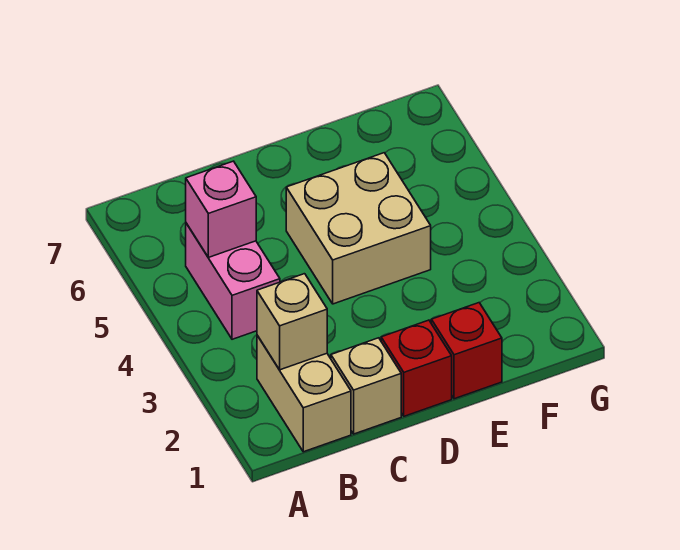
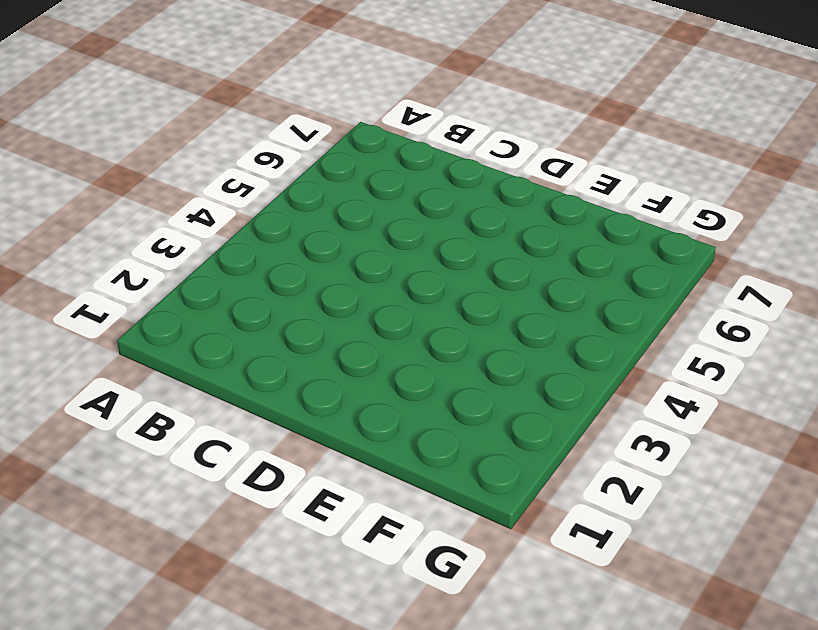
none -> tan brick B1:B2 level 1
none -> pink brick B4:B5 level 1

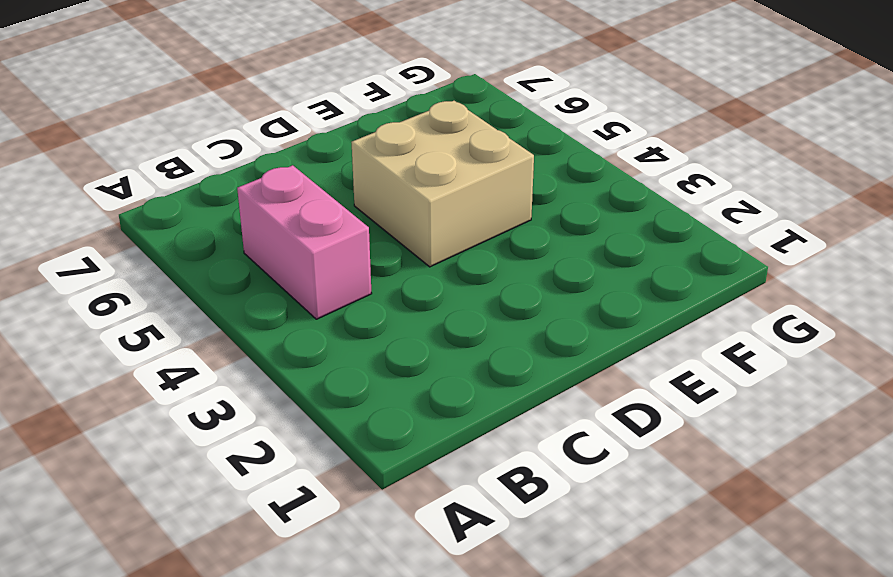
none -> tan brick B1:B2 level 1
none -> tan brick C1 level 1

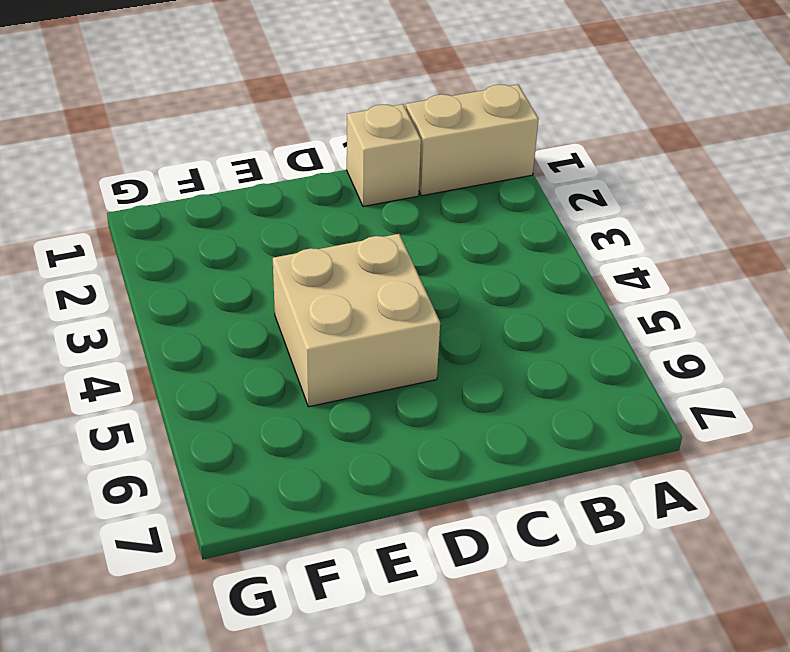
tan brick A1:B1 level 1 -> tan brick B1:B2 level 1
none -> pink brick B4:B5 level 1
none -> red brick D1 level 1

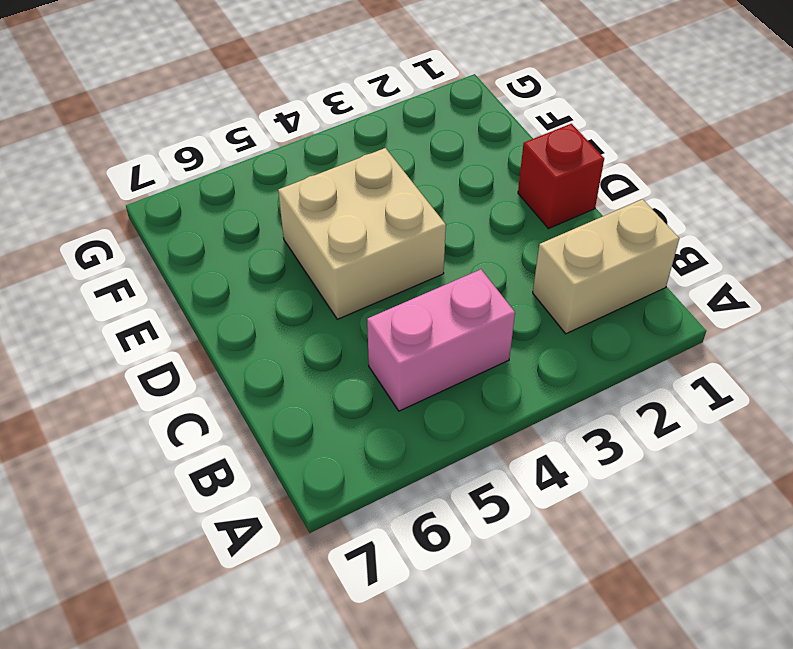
none -> tan brick C1 level 1
none -> red brick E1 level 1

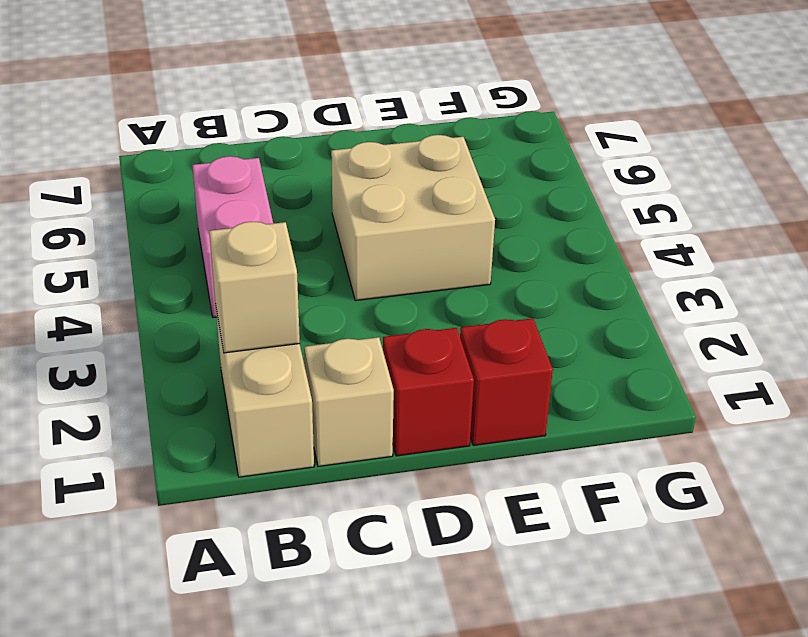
none -> pink brick B5 level 2

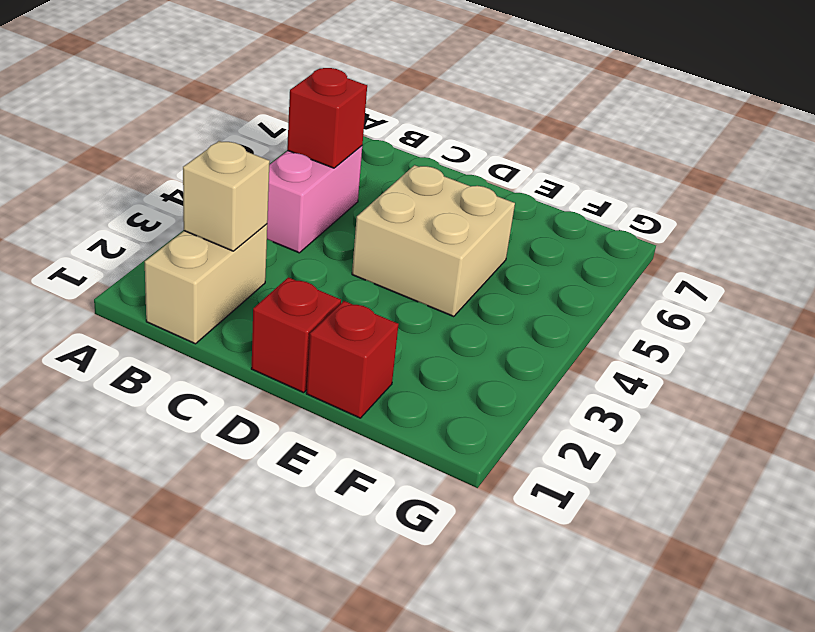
red brick B5 level 2 -> pink brick B5 level 2
none -> tan brick C1 level 1

